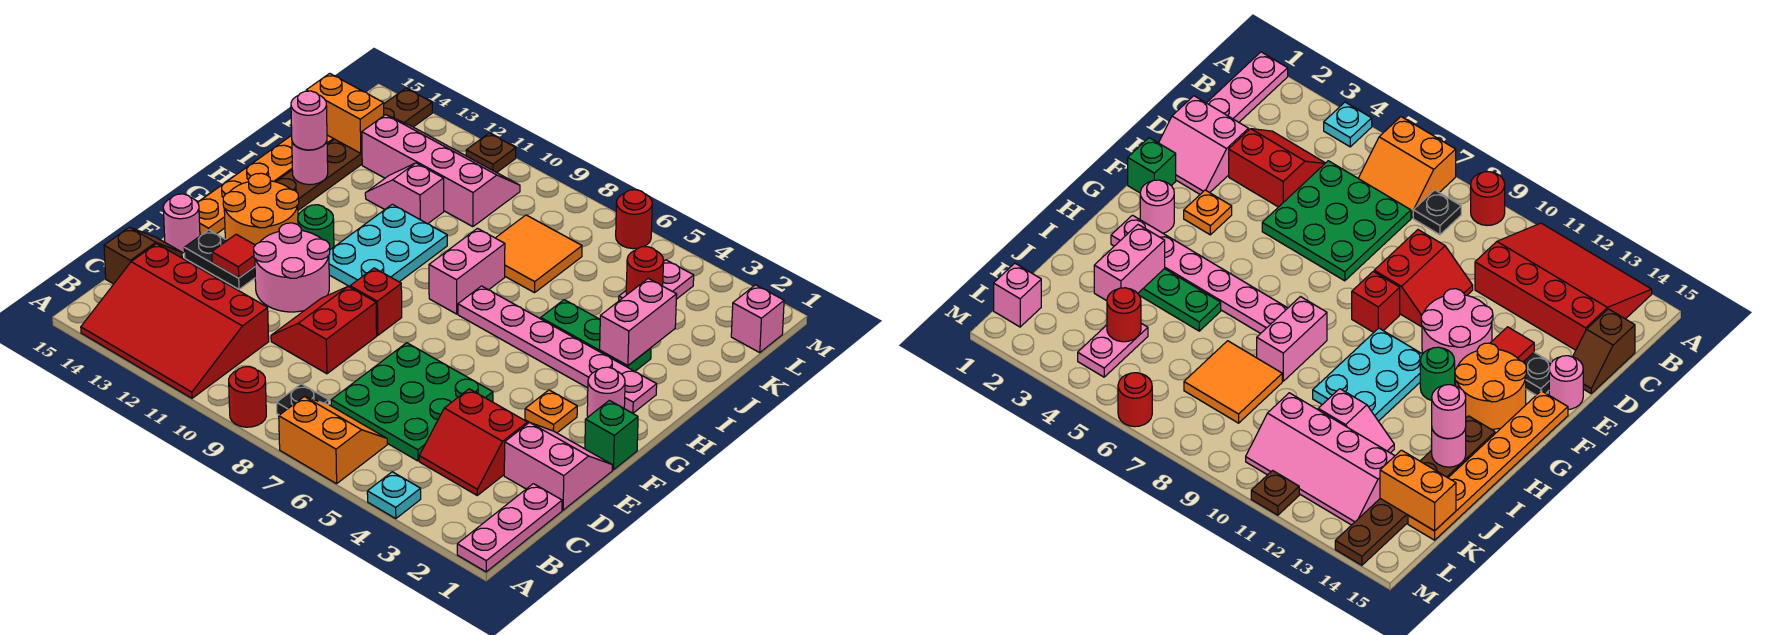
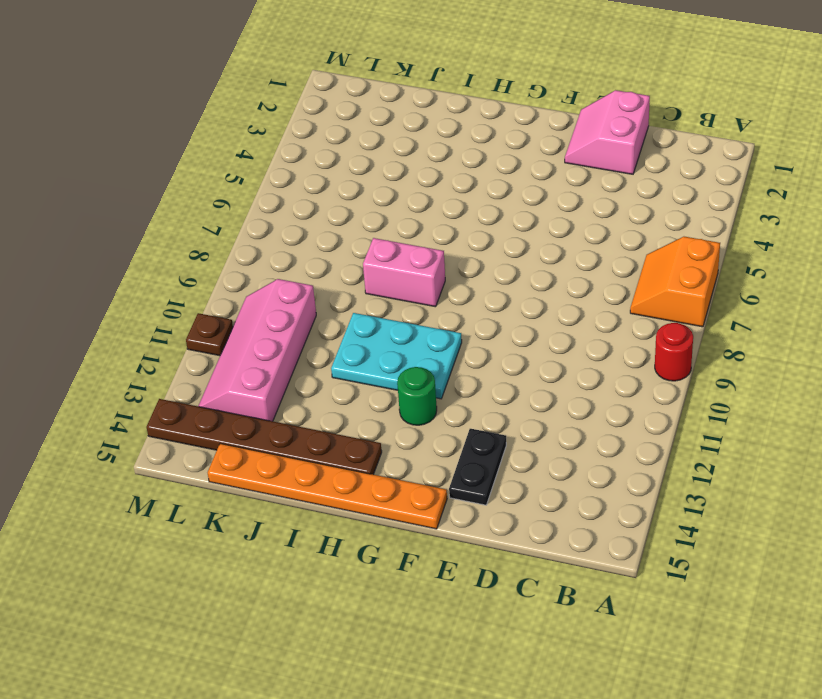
none -> pink plate A1:C1 level 1
none -> cyan plate A4 level 1
none -> red slope A11:C14 level 1 top C
none -> black plate B8 level 1

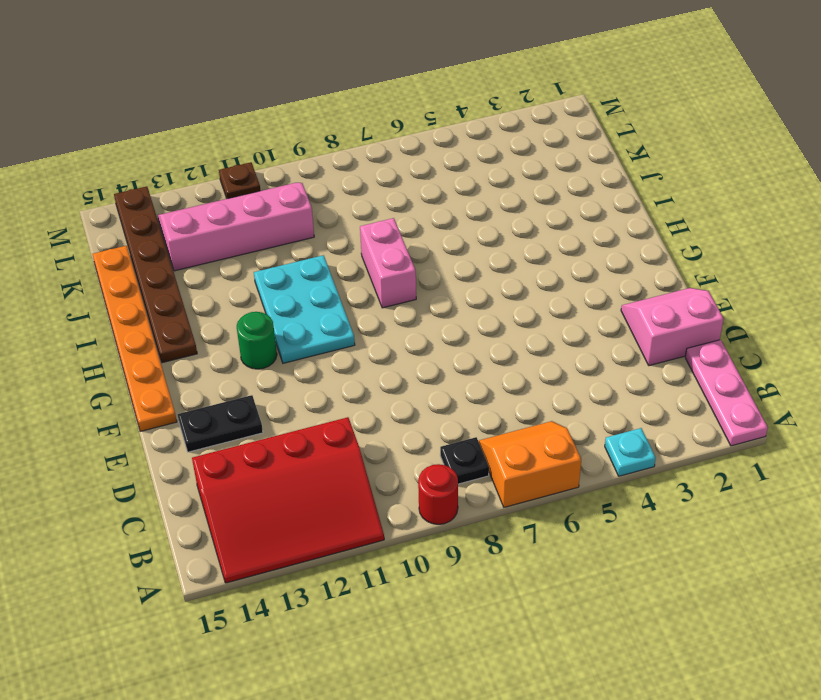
none -> red slope C3:D4 level 1 top D
none -> green plate C5:E7 level 1
none -> brown slope C15:D15 level 1 top C
none -> red slope D9:E10 level 1 top 9

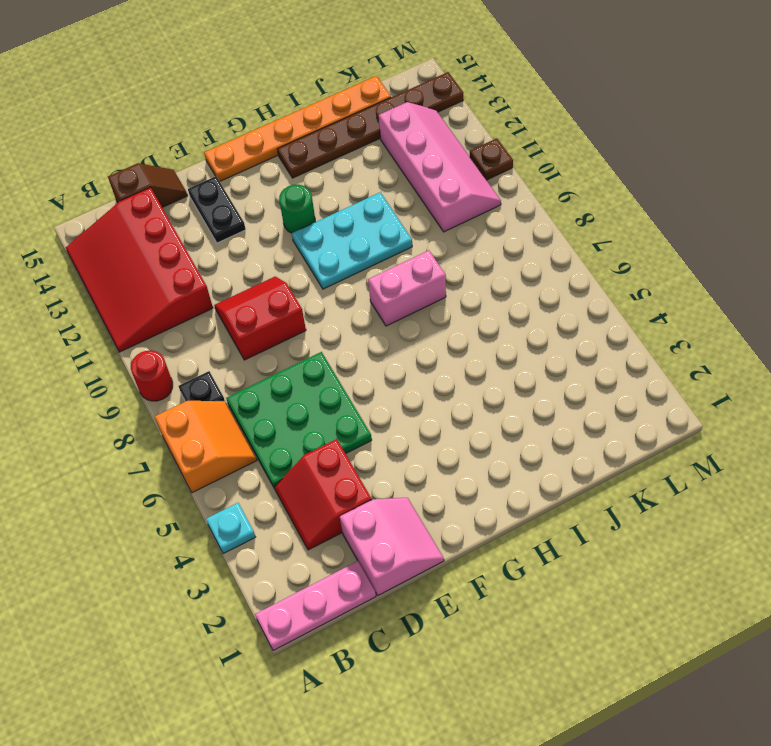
none -> pink round brick E11:F12 level 1
none -> pink round brick E15 level 1
none -> green brick F1 level 1
none -> orange plate F3 level 1

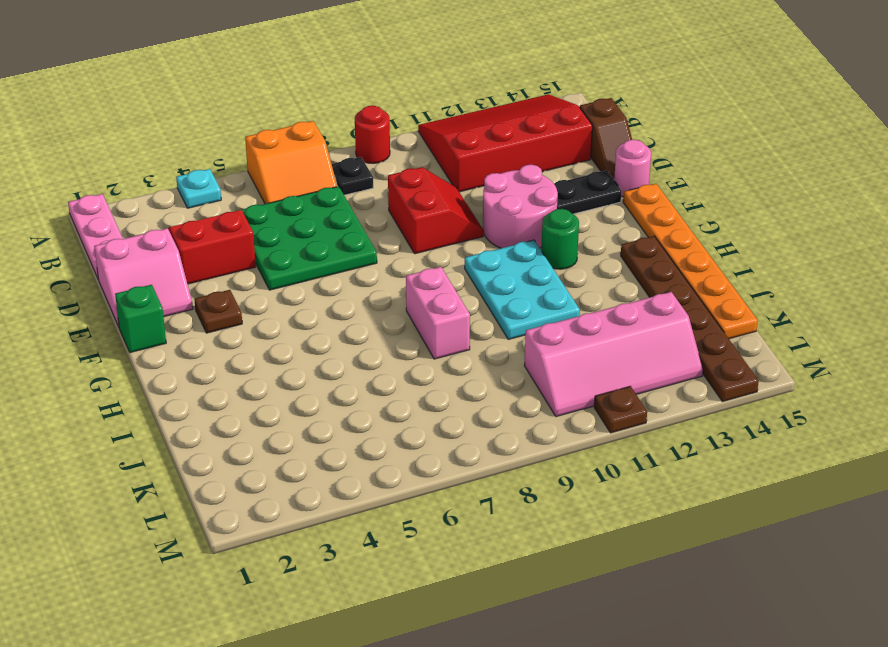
brown plate F3 level 1 -> orange plate F3 level 1
none -> red brick F9 level 1
none -> orange round brick F13:G14 level 1
none -> pink round brick G2 level 1
none -> pink plate H2:H7 level 1

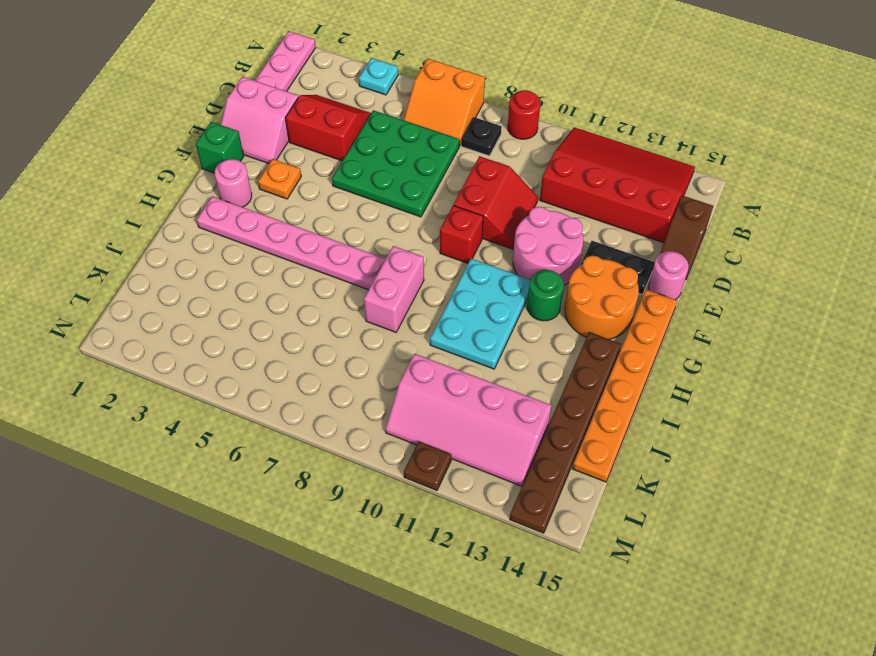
none -> green plate I3:I5 level 1
none -> orange tile J7:K8 level 1
none -> pink slope J11:J12 level 1 top 11
none -> pink plate K4:L4 level 1

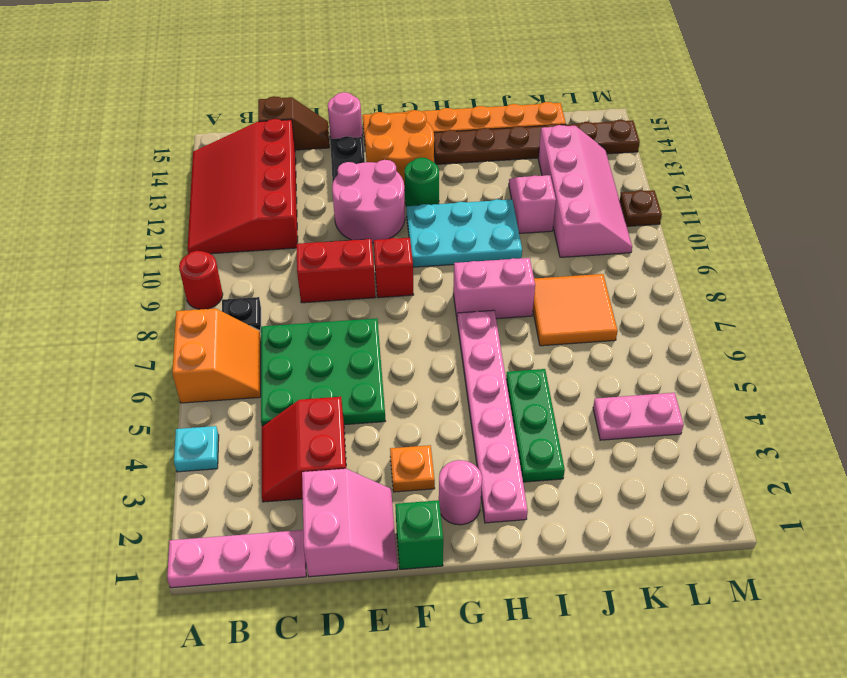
none -> pink brick L1 level 1
none -> red round brick M6 level 1
none -> red tile E13 level 2
none -> pink brick I3:J3 level 2

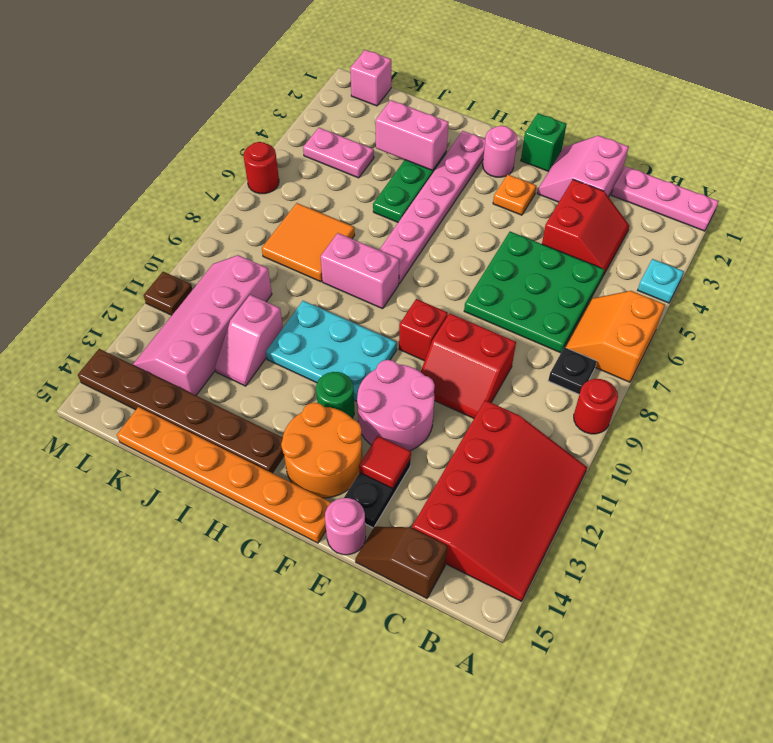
none -> pink round brick I14 level 2
none -> red round brick K4 level 2
none -> orange brick K14:K15 level 2
none -> pink round brick I14 level 3

